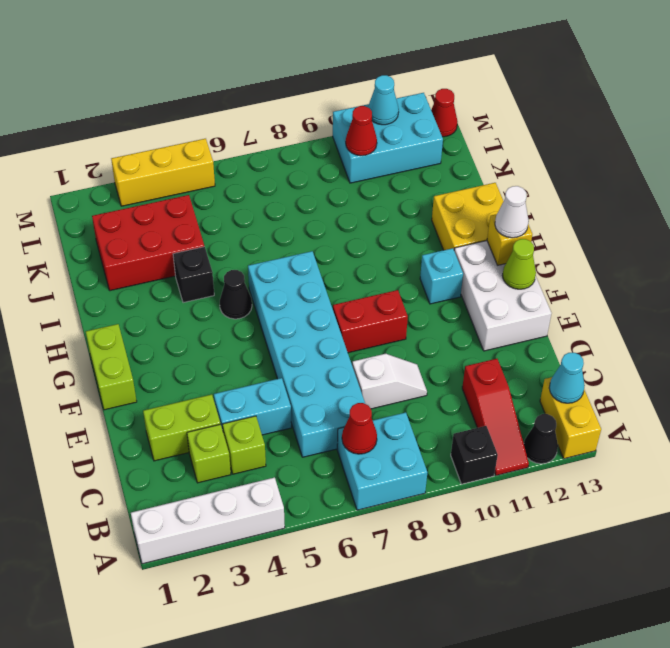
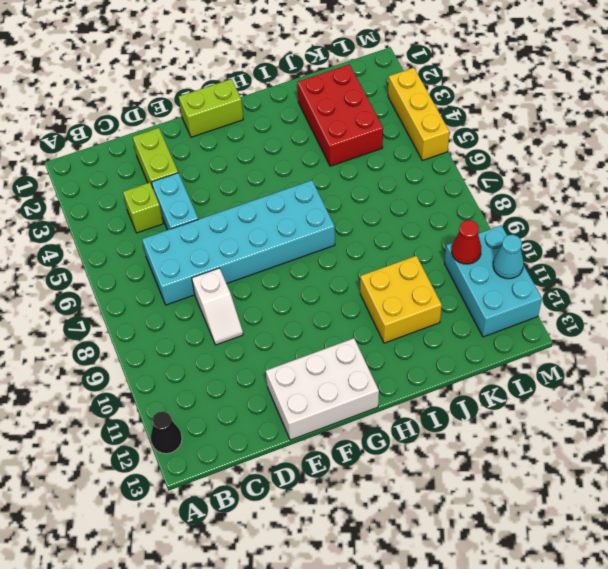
yellow brick I10:J11 level 1 -> yellow brick H12:I13 level 1
none -> white brick A1:A4 level 1
none -> cyan brick A7:B8 level 1
none -> black brick A10 level 1
none -> red slope A11:C11 level 1 top C

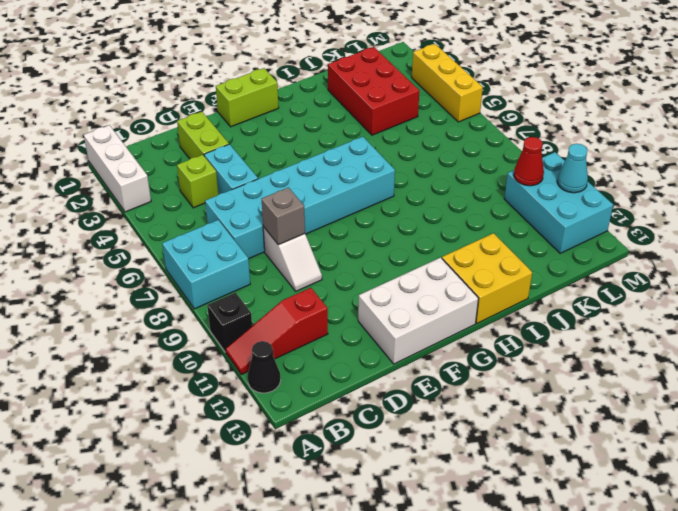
white brick A1:A3 level 1 -> white brick A1:A4 level 1
grey brick D8 level 2 -> none
none -> yellow brick A13:B13 level 1
none -> lime brick C3 level 1
none -> red brick F8:F9 level 1
none -> cyan brick G11 level 1

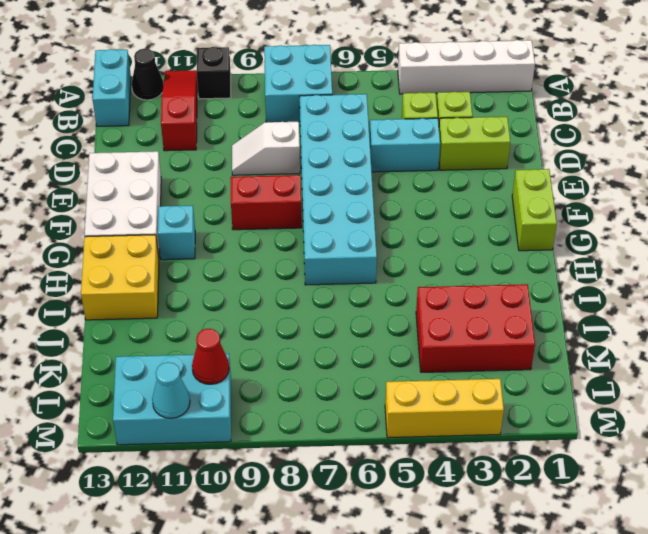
cyan brick A13:B13 level 1 -> yellow brick A13:B13 level 1
none -> black cone H5 level 1
none -> black brick I4 level 1
none -> red cone M13 level 1
none -> red cone B7 level 2

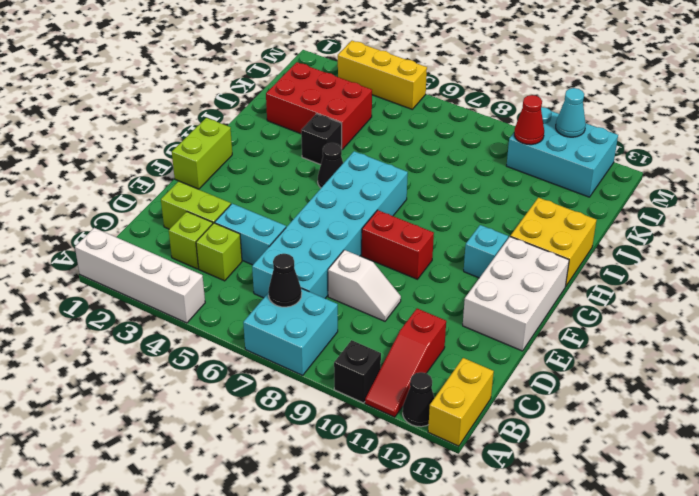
black cone B7 level 2 -> red cone B7 level 2
none -> red cone M13 level 1
none -> cyan cone B13 level 2
none -> lime cone F13 level 2
none -> yellow brick G13 level 2

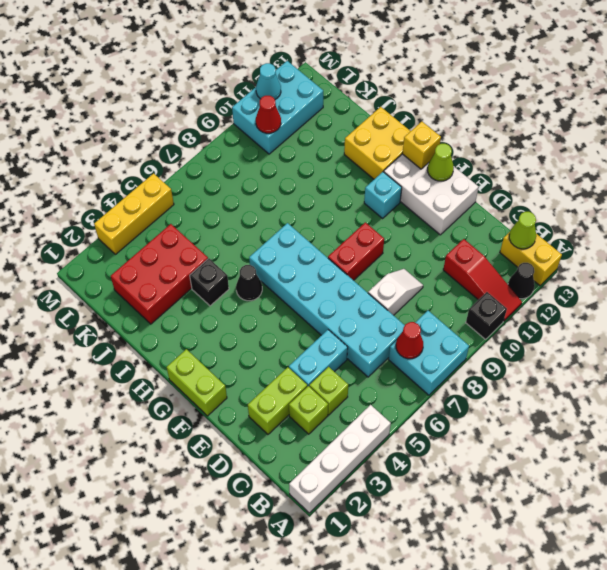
lime cone B13 level 2 -> cyan cone B13 level 2
none -> red cone M13 level 1
none -> white cone G13 level 3

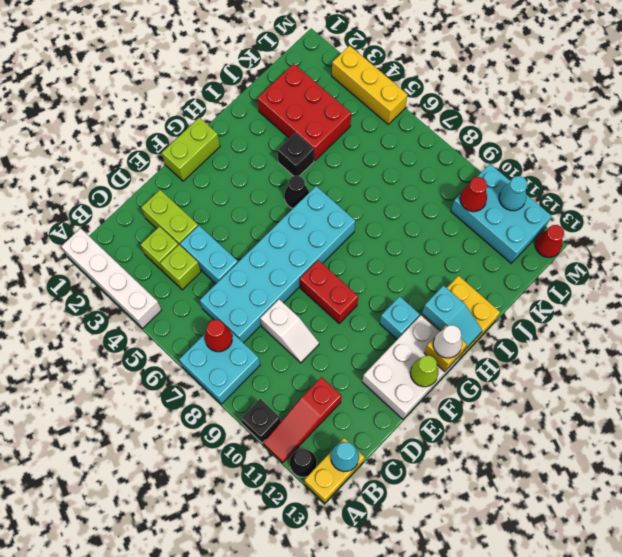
cyan slope H12:H13 level 2 top 12 -> none

